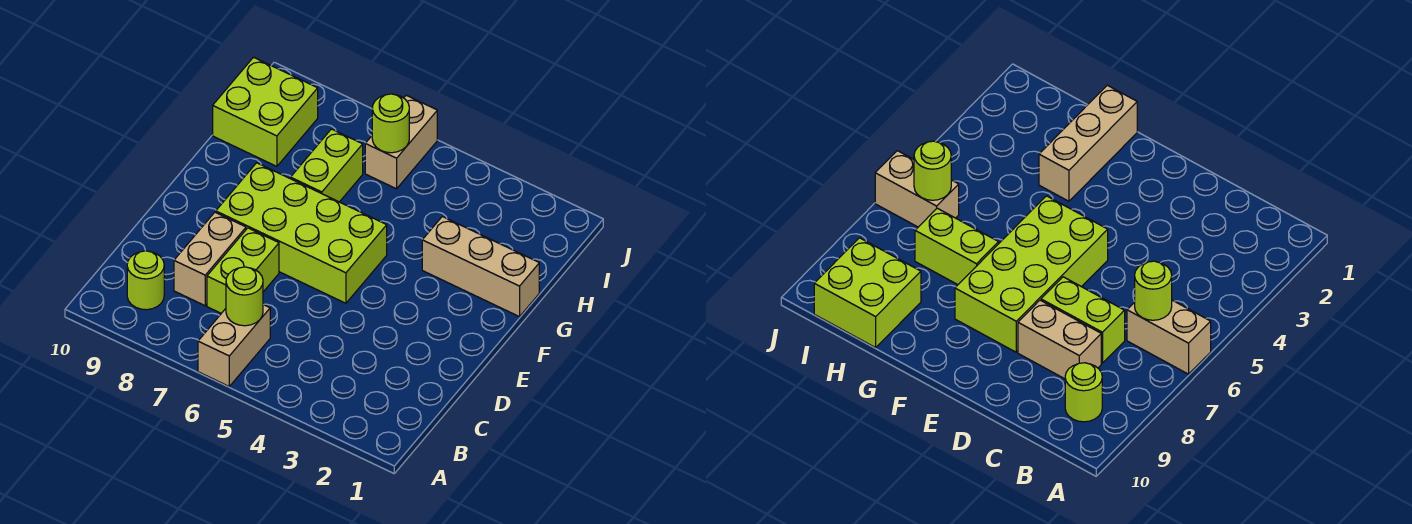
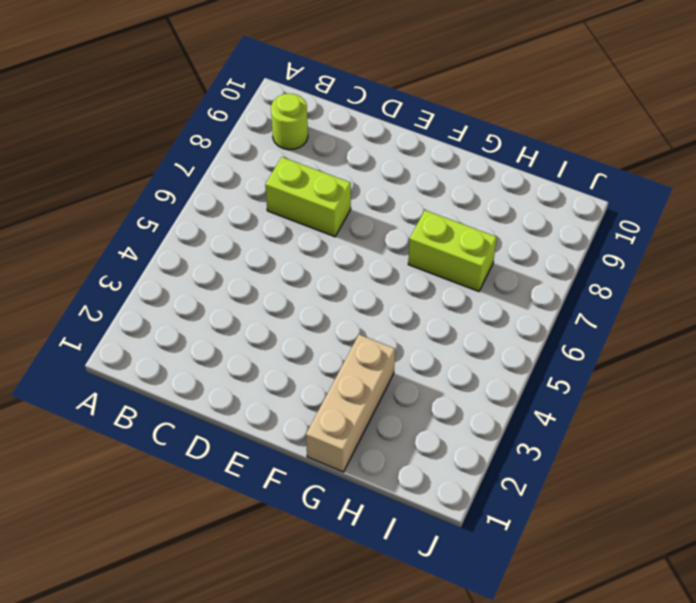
none -> tan brick A6:B6 level 1
none -> tan brick C8:D8 level 1

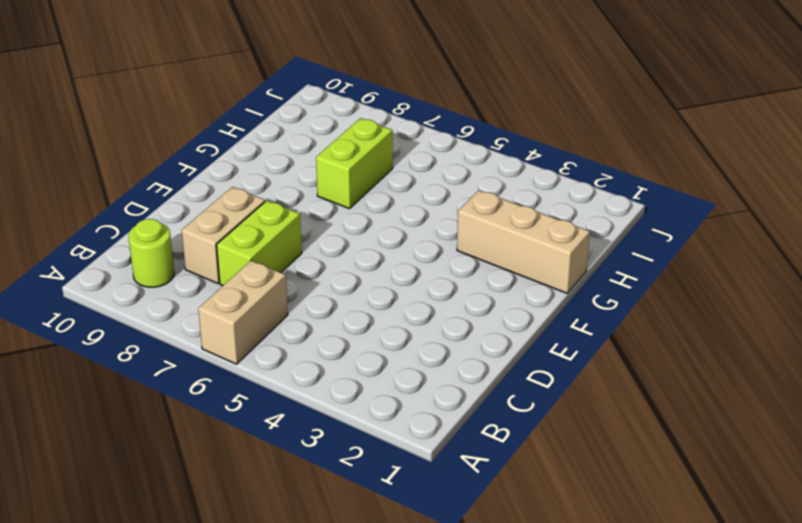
none -> lime brick E5:F8 level 1
none -> lime brick H9:I10 level 1

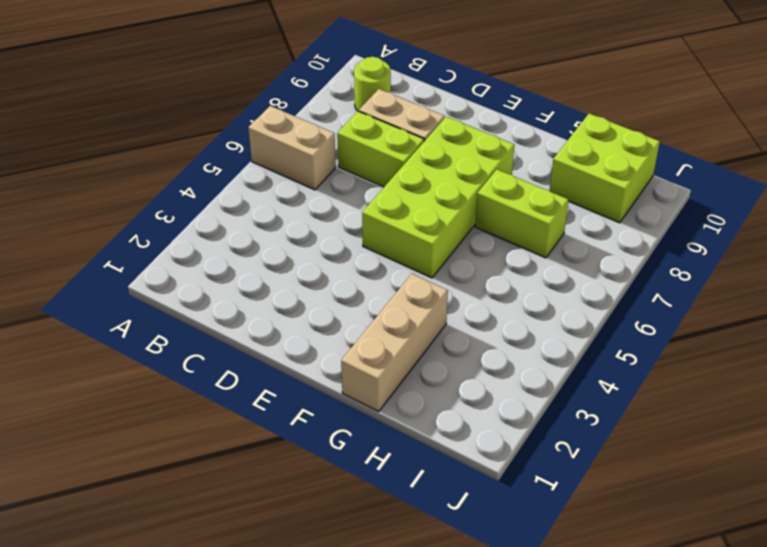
none -> tan brick I6:J6 level 1
none -> lime round brick B6 level 2

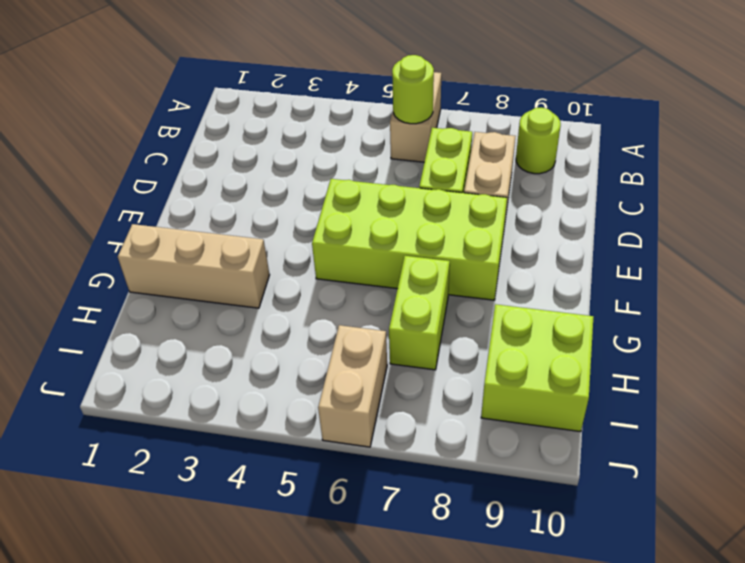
none -> lime round brick I6 level 2

